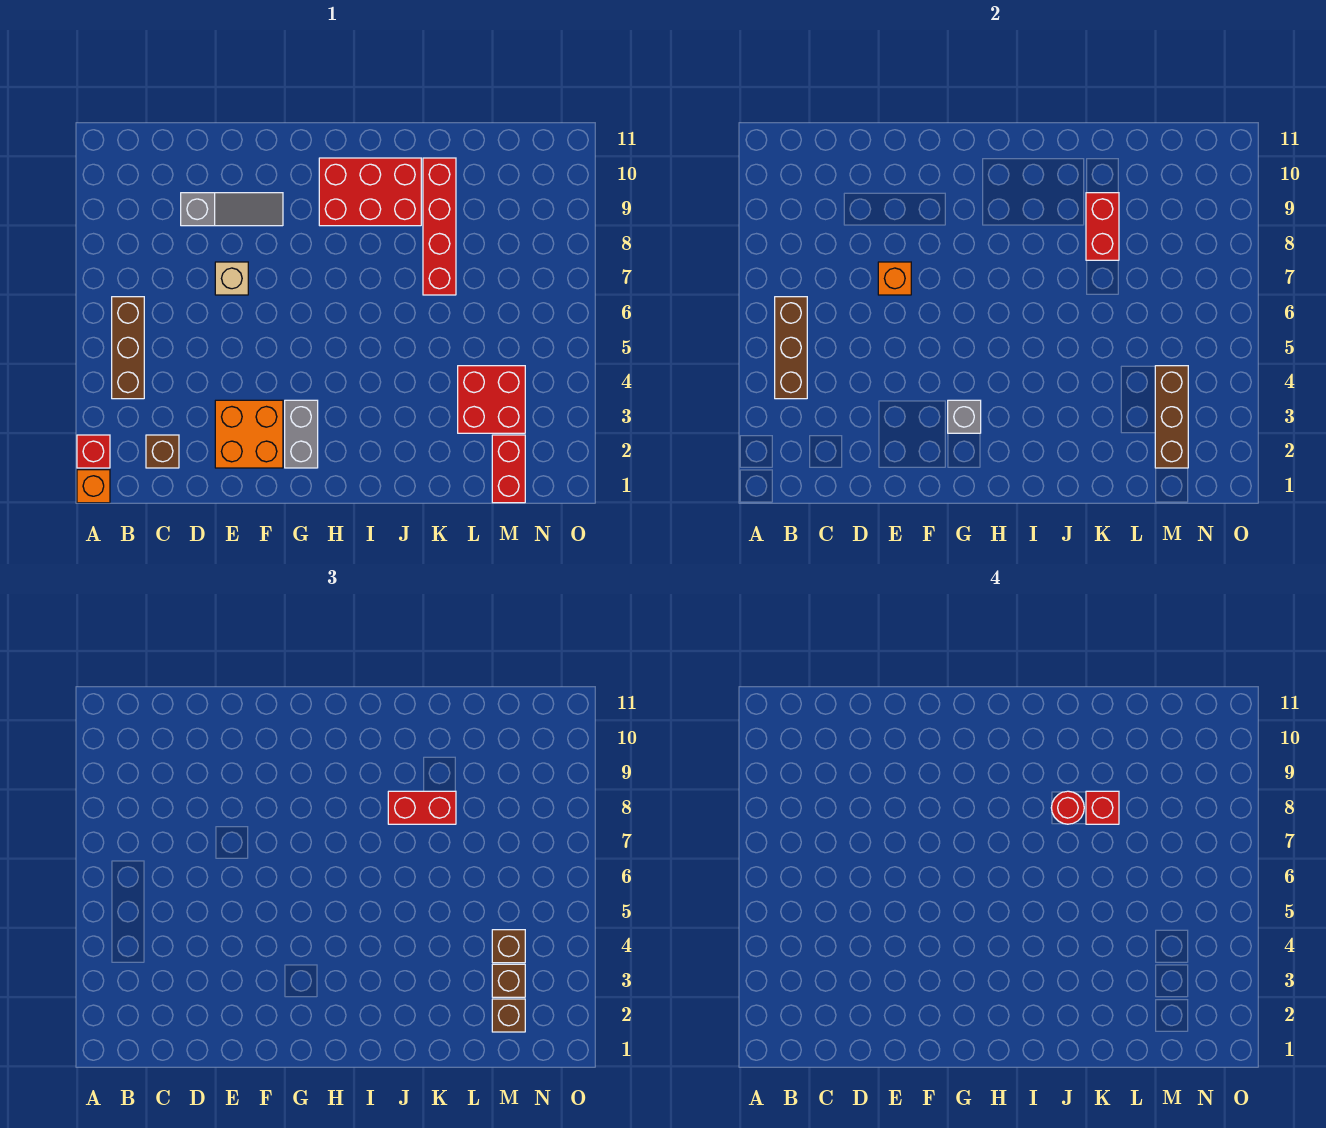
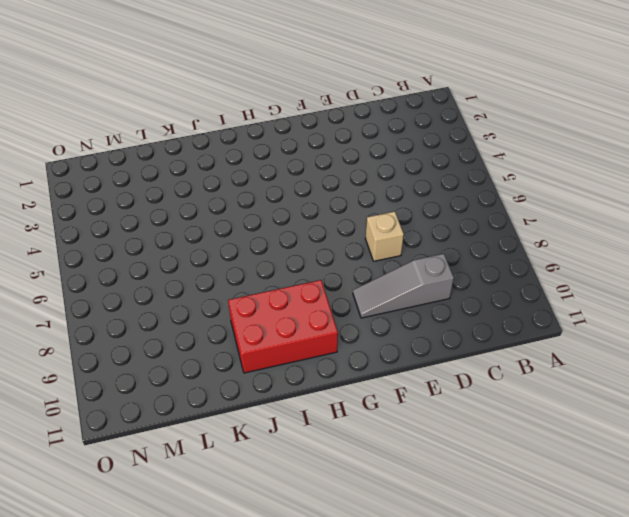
none -> orange brick A1 level 1
none -> red brick A2 level 1
none -> brown brick B4:B6 level 1

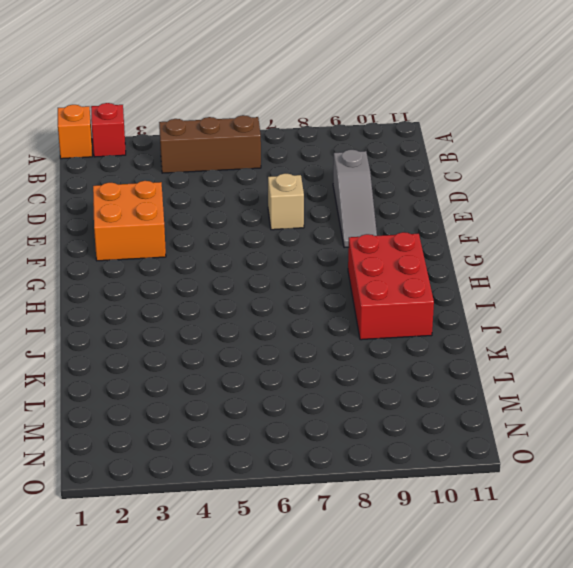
none -> brown brick C2 level 1
none -> grey brick G2:G3 level 1
none -> red brick K7:K10 level 1

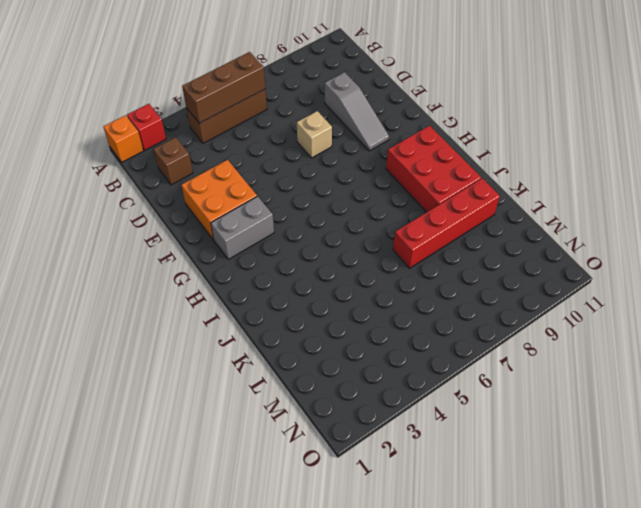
none -> red brick L3:M4 level 1
none -> red brick M1:M2 level 1
none -> orange brick E7 level 2

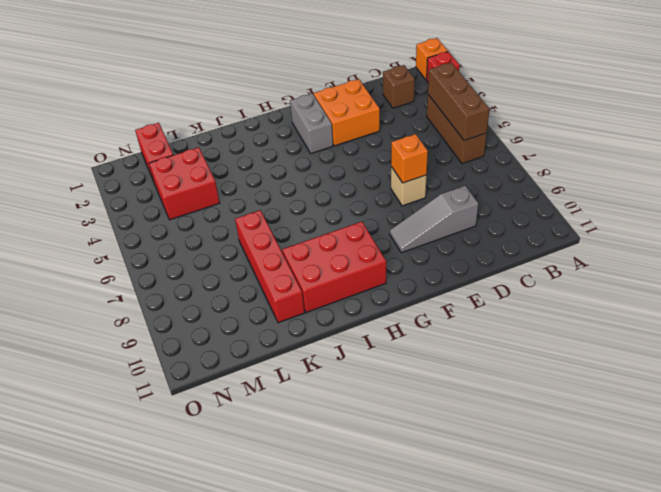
none -> grey brick G3 level 2
none -> red brick K8:K9 level 2
none -> brown brick M2:M4 level 2

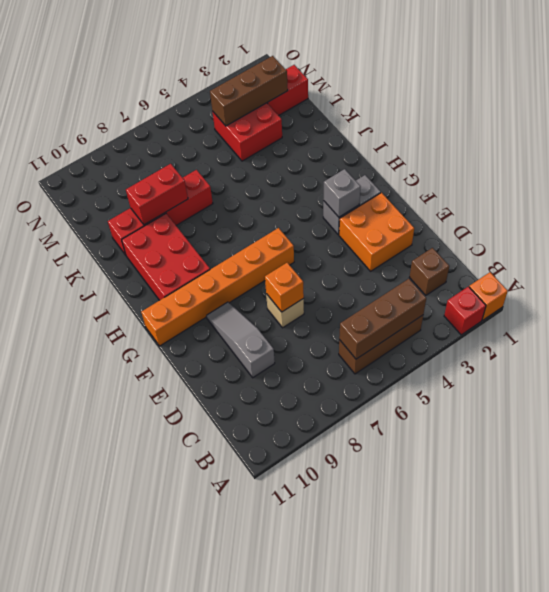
orange brick G6:G11 level 1 -> none
none -> red brick J8:K8 level 3
none -> brown brick M2 level 3
none -> brown brick M3 level 3

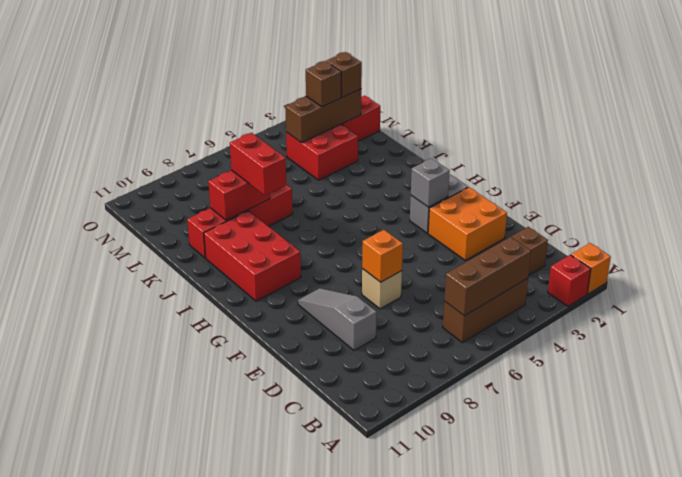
none -> brown brick M4 level 3
none -> red round brick J8 level 4
none -> red brick K8 level 4

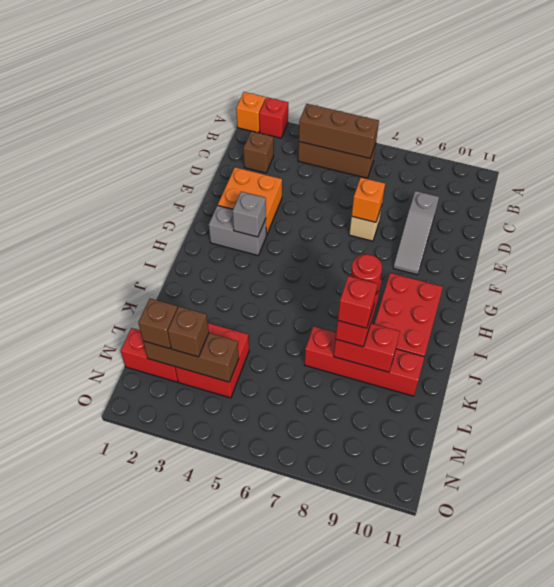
none -> brown brick M4 level 3

